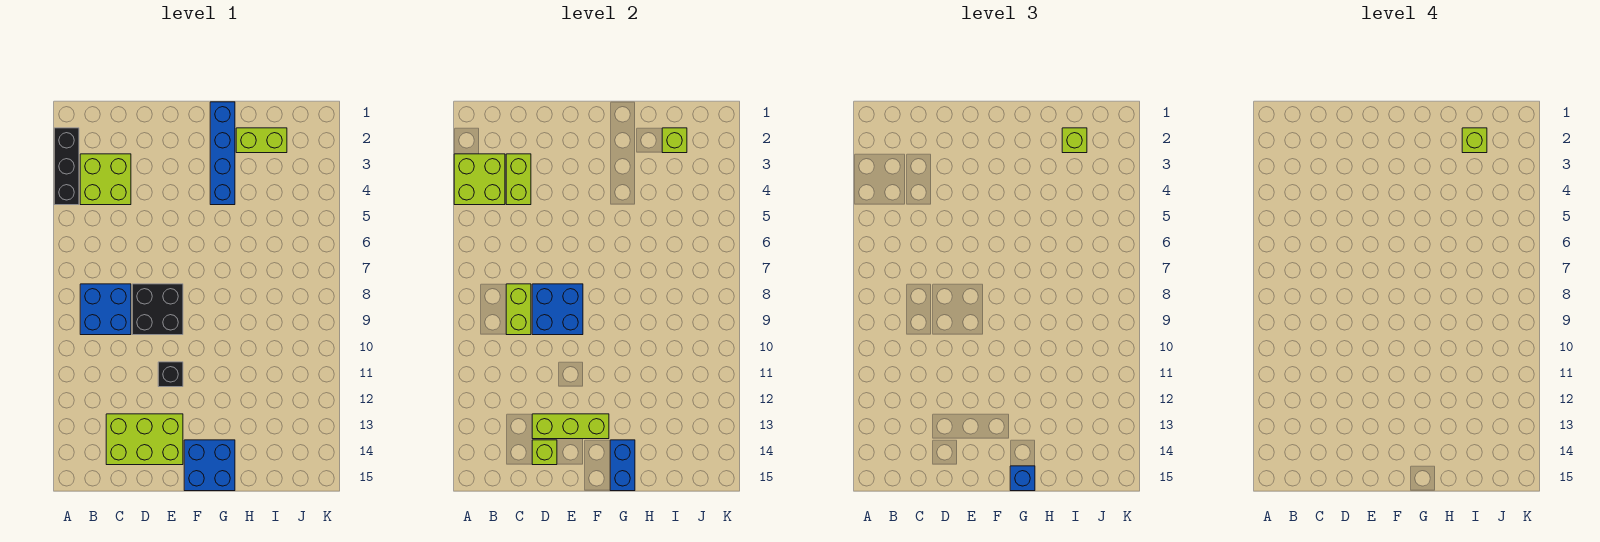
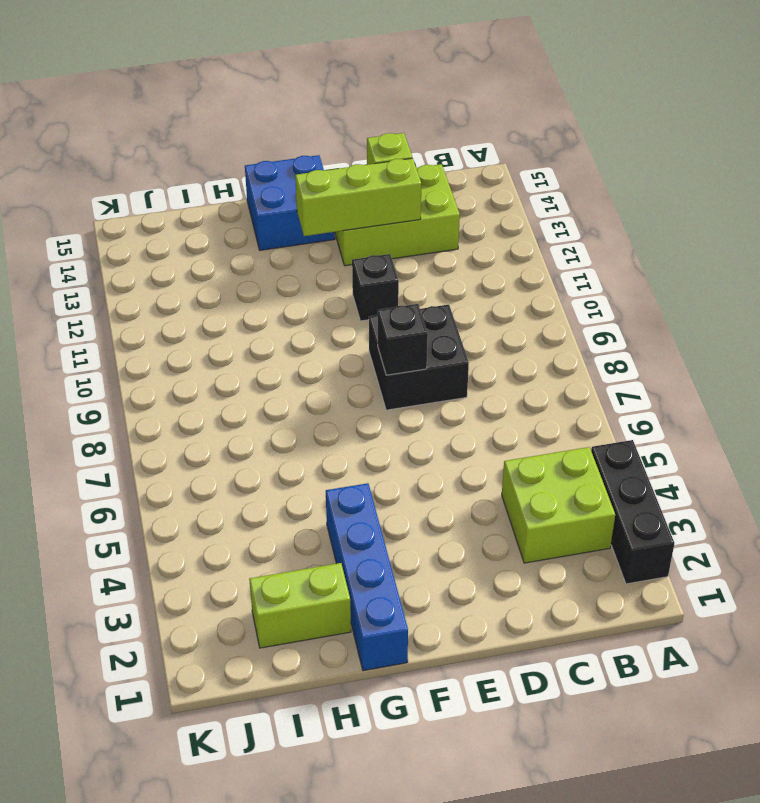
black brick E8 level 2 -> blue brick D8:E9 level 2
none -> blue brick B8:C9 level 1
none -> lime brick A3:B4 level 2
none -> lime brick C3:C4 level 2

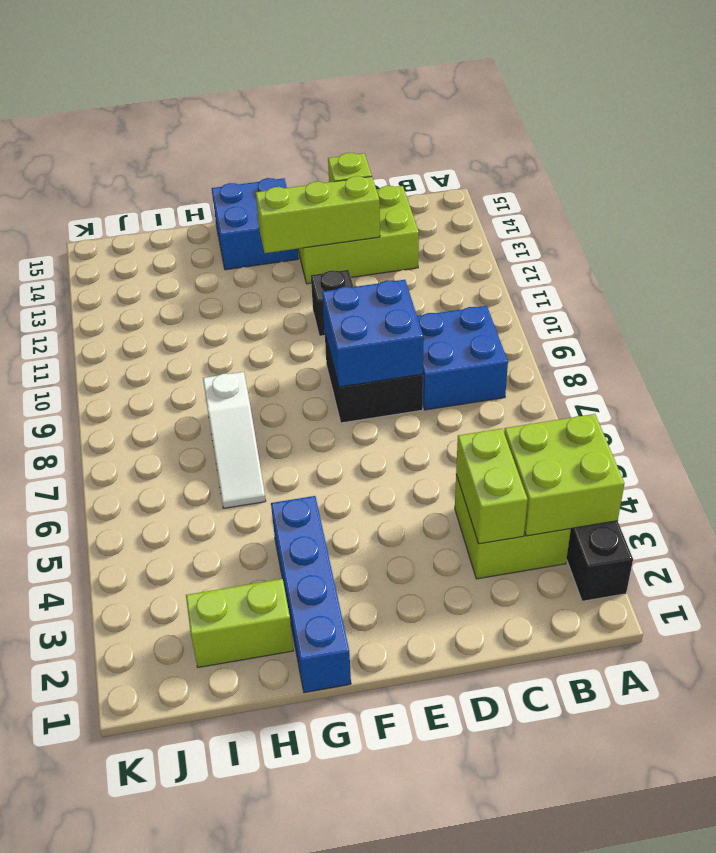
white slope H6:H8 level 1 top 8 -> none
none -> lime brick C8:C9 level 2
none -> blue brick G14:G15 level 2
none -> lime brick I2 level 2

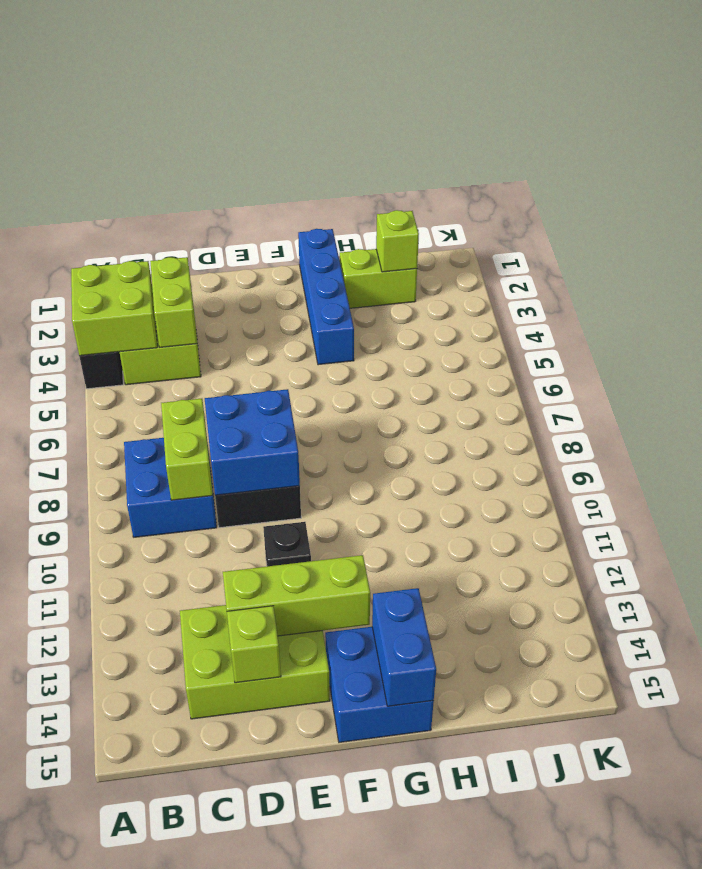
none -> blue brick G15 level 3
none -> lime brick I2 level 3
none -> lime brick I2 level 4

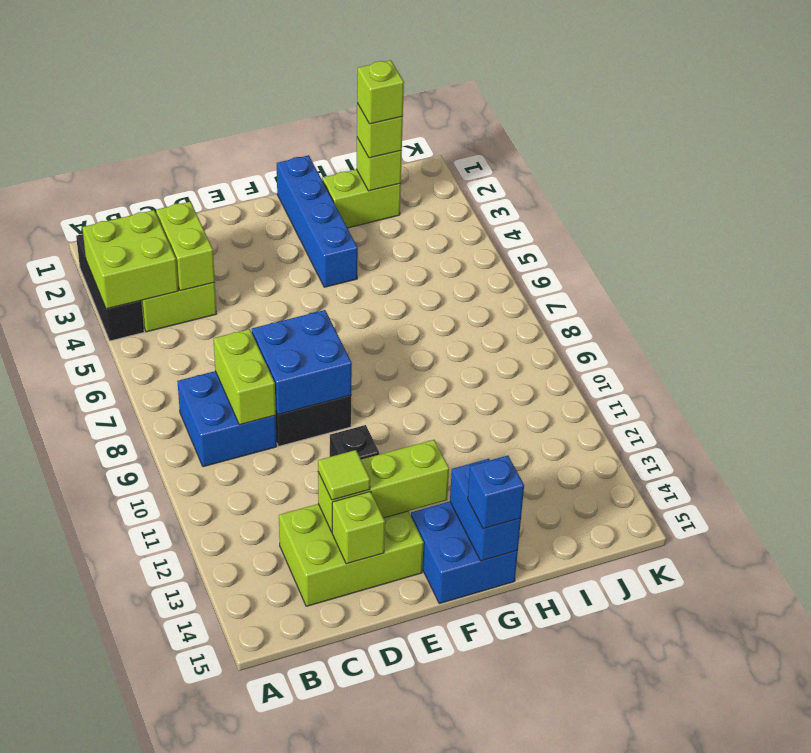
lime tile D13 level 3 -> none

